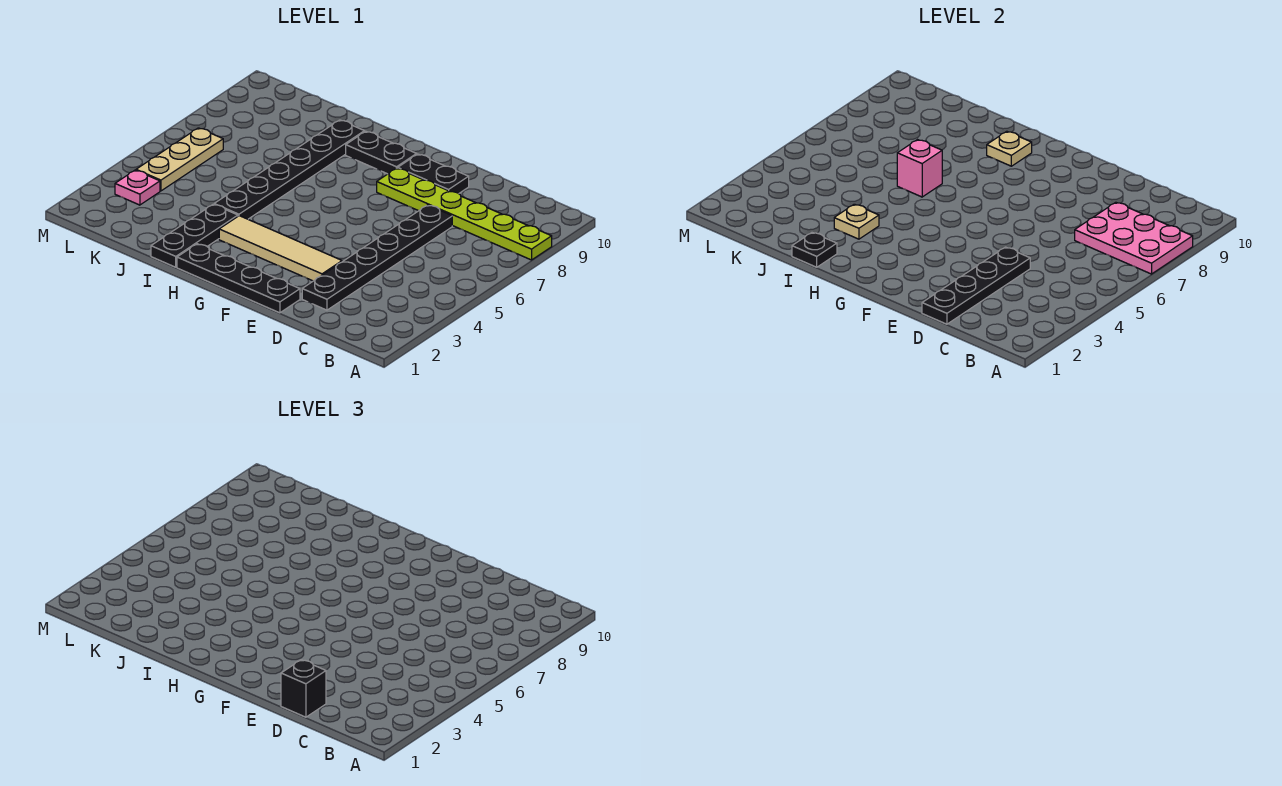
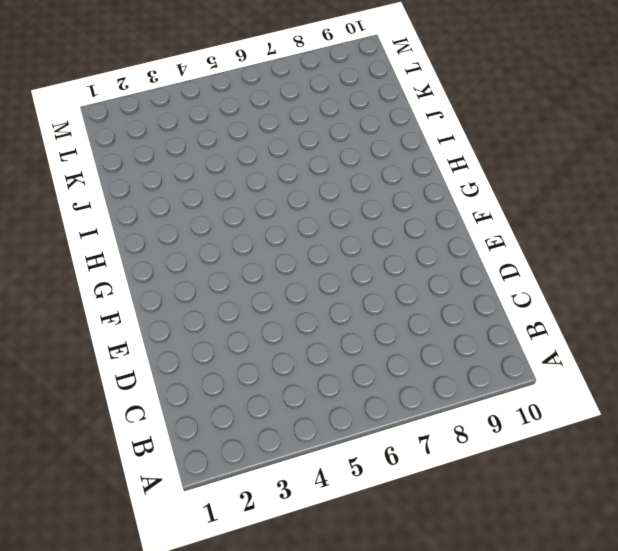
none -> lime plate A8:F8 level 1
none -> black plate D2:D7 level 1
none -> black plate E1:H1 level 1

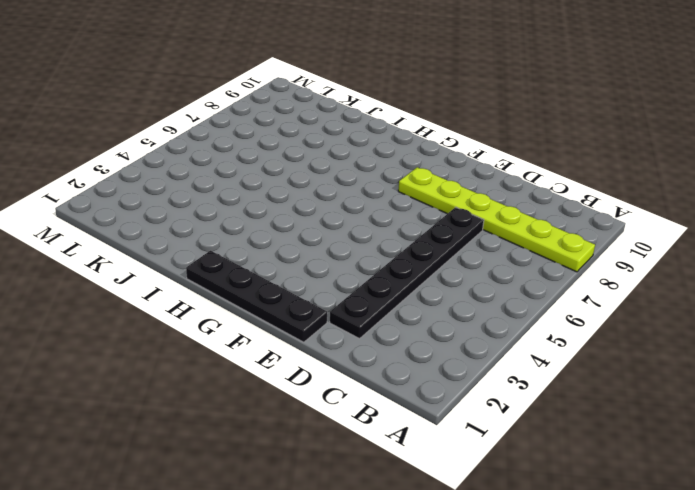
none -> tan tile E3:H3 level 1
none -> black plate E9:F9 level 1
none -> black plate G9:H9 level 1

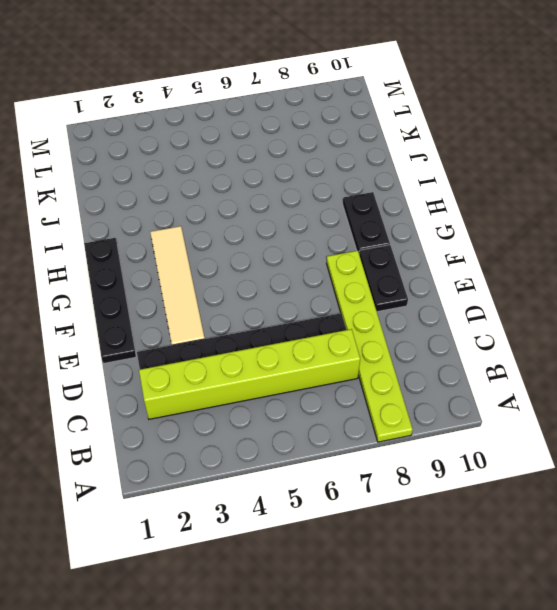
lime brick C2:C7 level 1 -> none
none -> black plate I1:I3 level 1
none -> black plate I4:I9 level 1
none -> pink plate L3 level 1

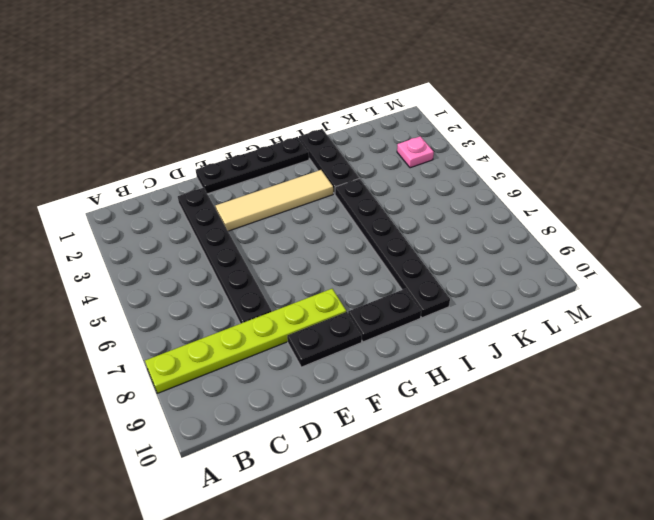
none -> tan plate L4:L6 level 1
none -> pink plate A7:C8 level 2
none -> black plate D1:D4 level 2

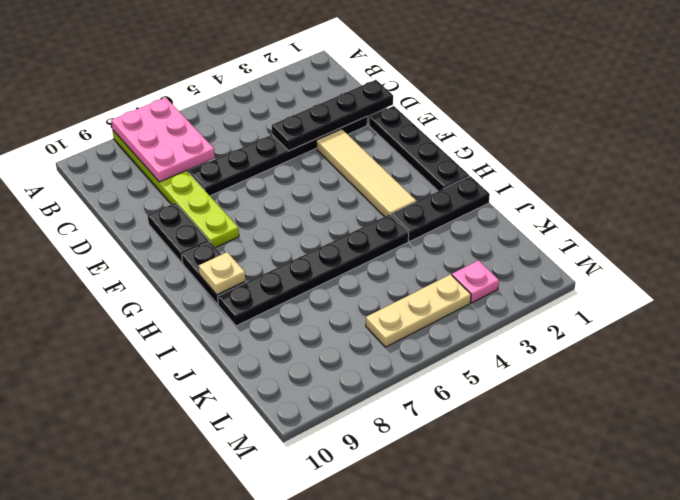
none -> black plate I1 level 2
none -> tan plate I3 level 2
none -> pink brick I6 level 2

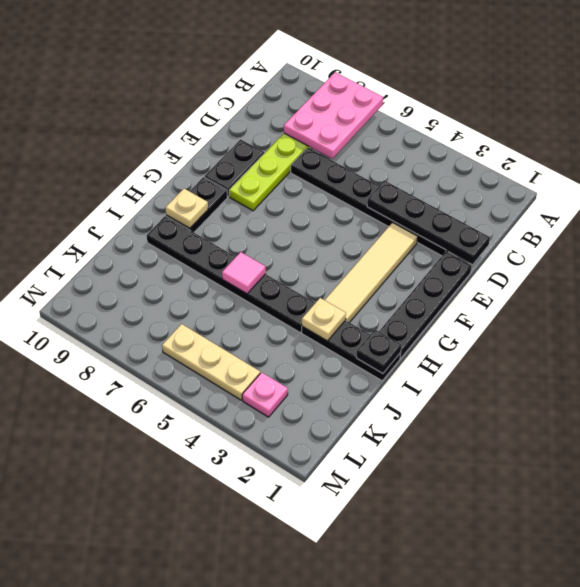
pink tile I6 level 2 -> pink brick I6 level 2
none -> black brick D1 level 3

